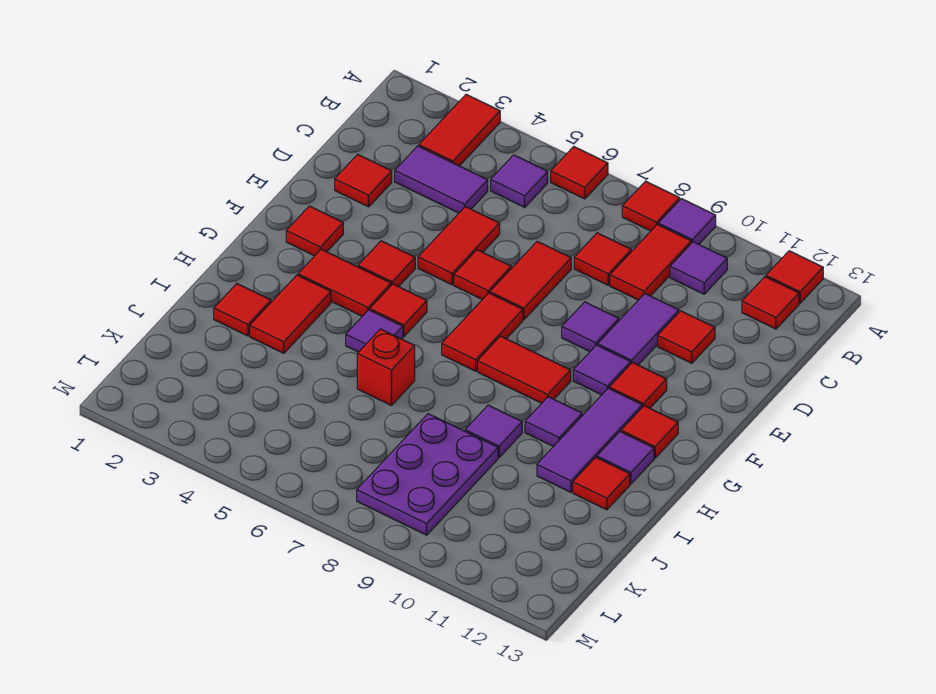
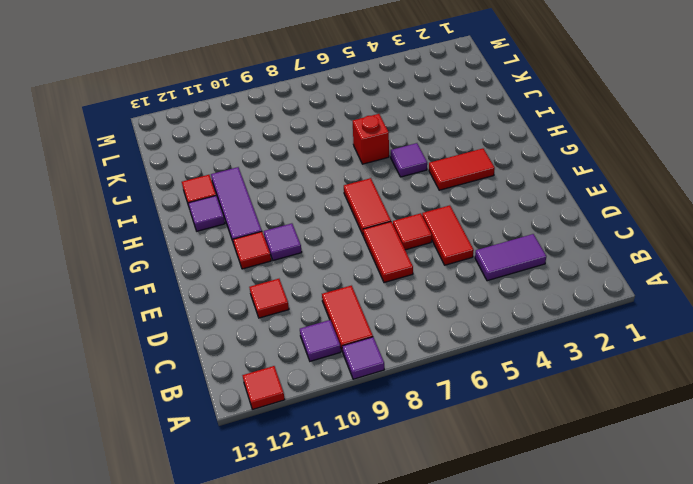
none -> red tile A3:B3 level 1
none -> red tile A6 level 1
none -> red tile A8 level 1
none -> purple tile B5 level 1

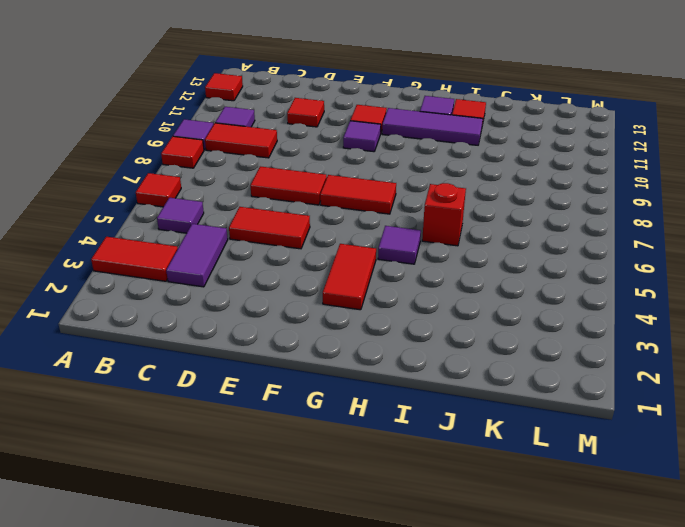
none -> red tile B12 level 1
none -> red tile C8 level 1
none -> red tile D2 level 1
none -> purple tile D10:E10 level 1

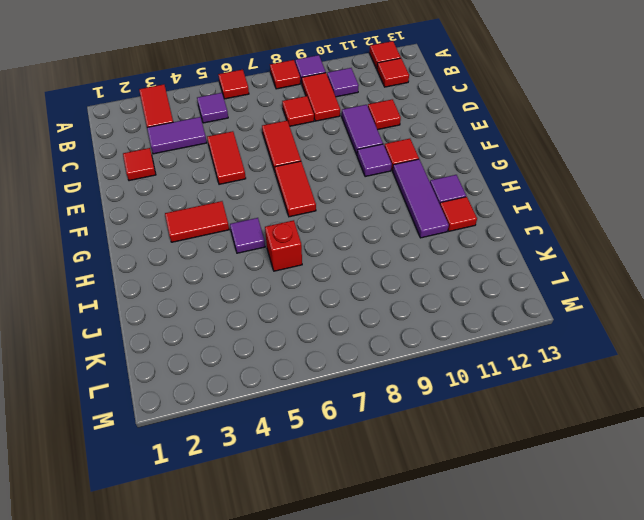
none -> red tile E6 level 1
none -> purple tile E9 level 1
none -> red tile F2 level 1
none -> red tile F4 level 1

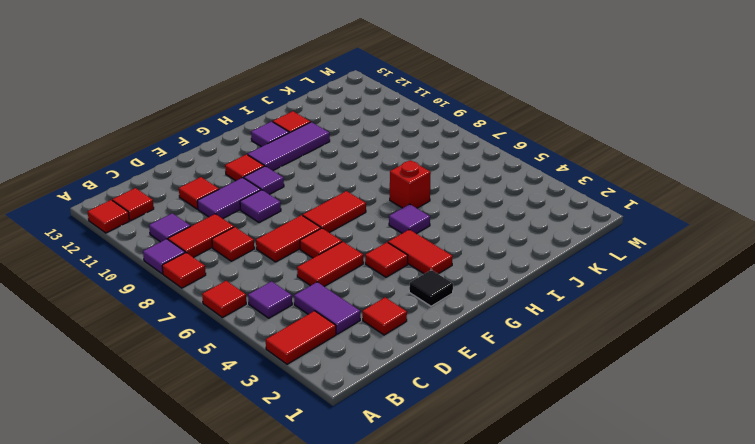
black tile F2 level 1 -> red tile F2 level 1
none -> red tile G5 level 1
none -> red tile G8:G9 level 1
none -> red tile G12 level 1
none -> red tile H3:I3 level 1

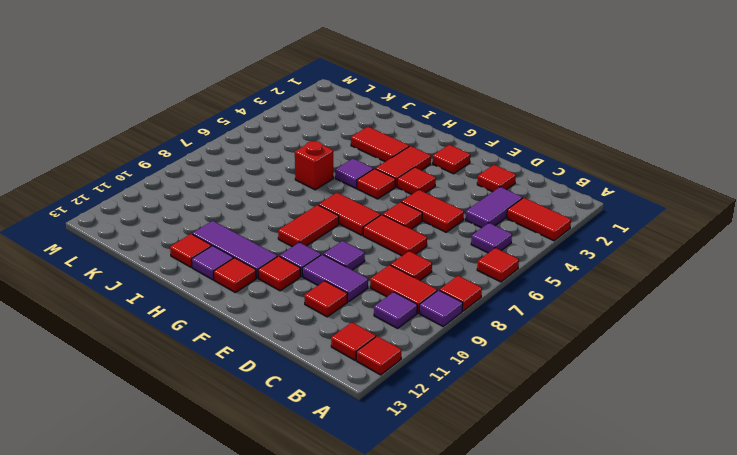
none -> purple tile H10 level 1
none -> red tile I2 level 1
none -> purple tile I9 level 1
none -> purple plate J8:L9 level 1

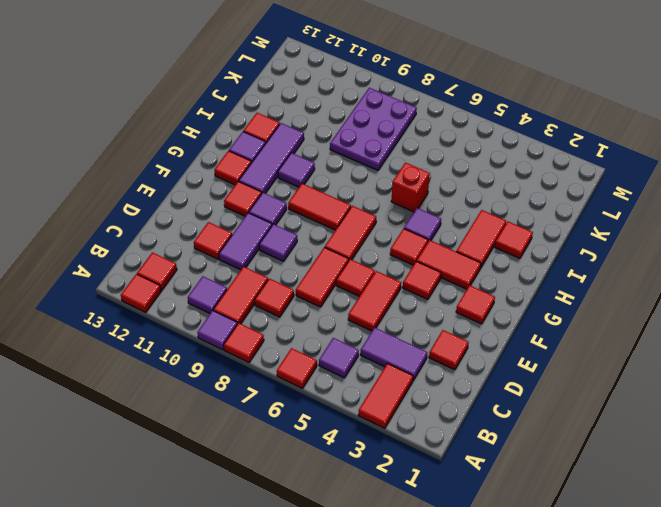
none -> purple tile I9 level 1

